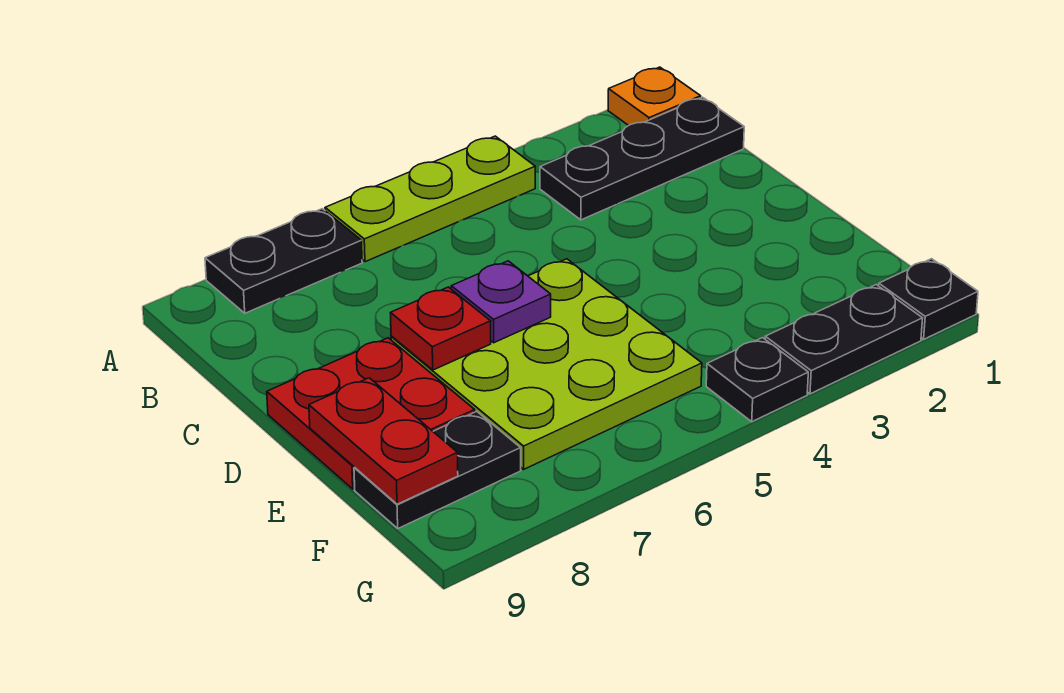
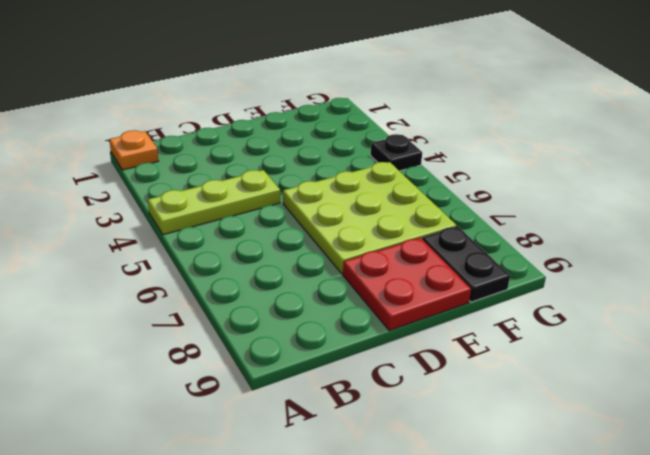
lime plate A4:C4 level 1 -> lime plate A4:A6 level 1
none -> black plate A7:A8 level 1
none -> black plate B1:B3 level 1
none -> black plate G1 level 1

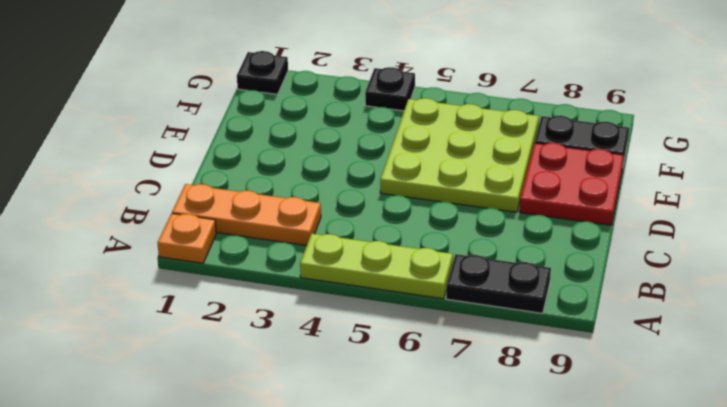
orange plate B1:B3 level 1 -> black plate B1:B3 level 1
none -> black plate G2:G3 level 1
none -> purple plate D6 level 2
none -> red plate D7 level 2

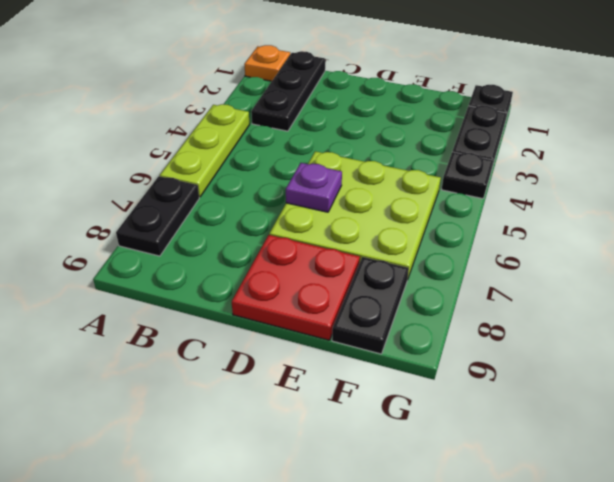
none -> red plate D7 level 2
none -> red plate E9:F9 level 2

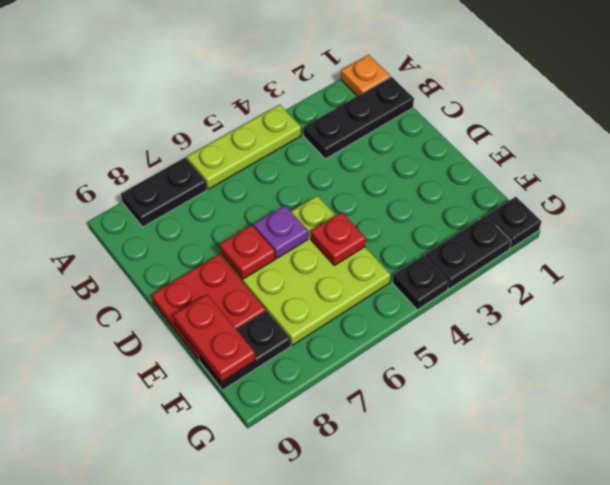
red plate E5 level 2 -> none

